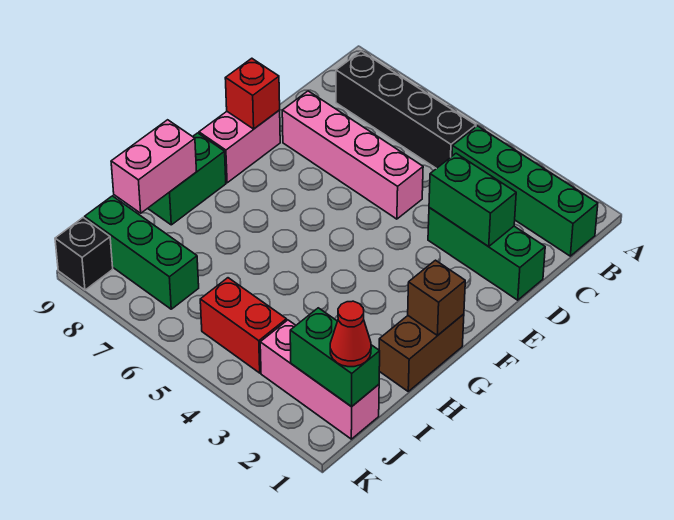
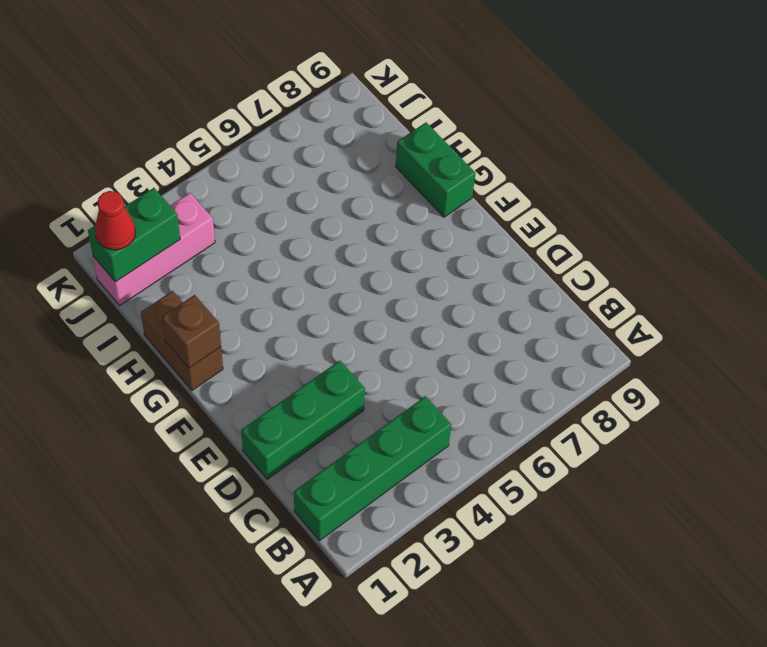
none -> black brick B5:B8 level 1
none -> pink brick D5:D8 level 1
none -> pink brick E9:F9 level 1

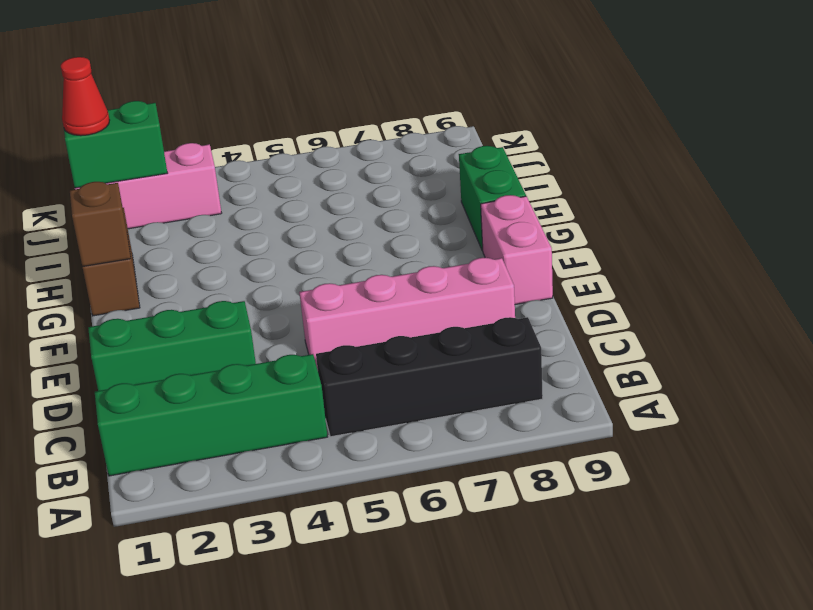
none -> red brick J4:J5 level 1
none -> green brick J7:J9 level 1
none -> black brick K9 level 1

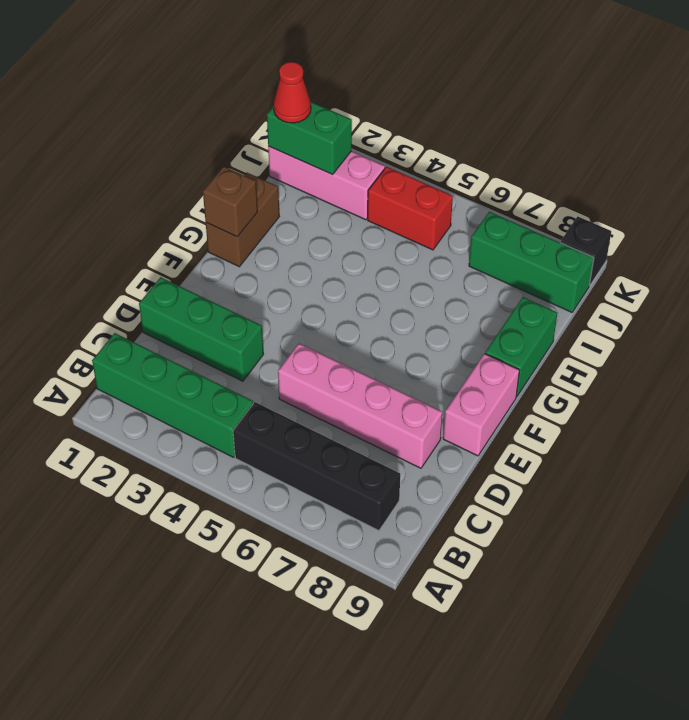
none -> green brick D2:D3 level 2
none -> red brick E9 level 2
none -> pink brick H9:I9 level 2

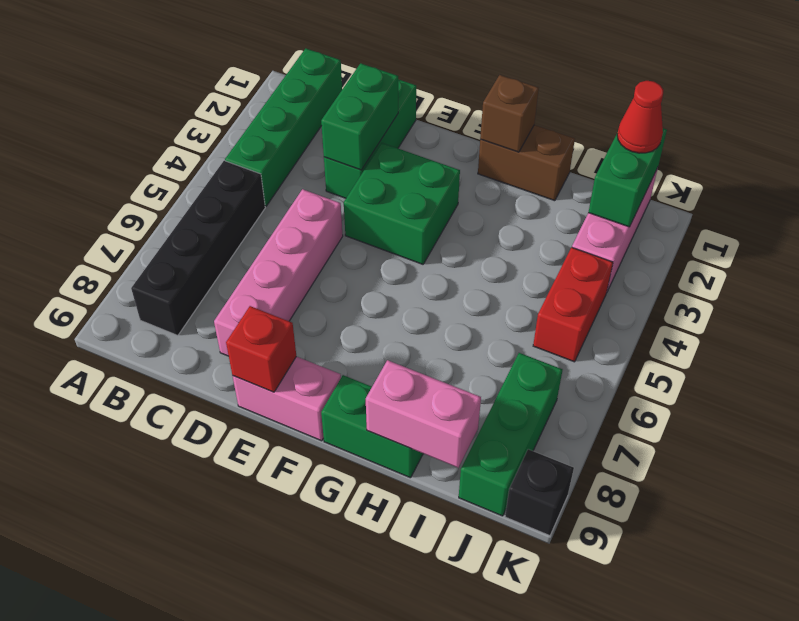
green brick E3:F4 level 1 -> none

